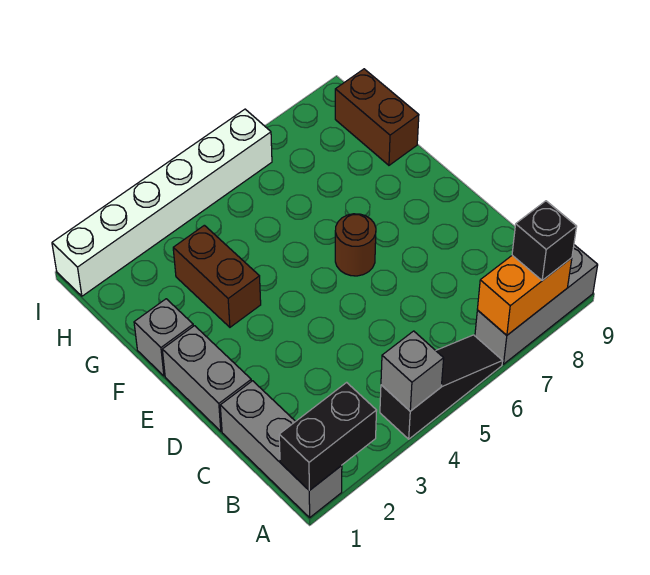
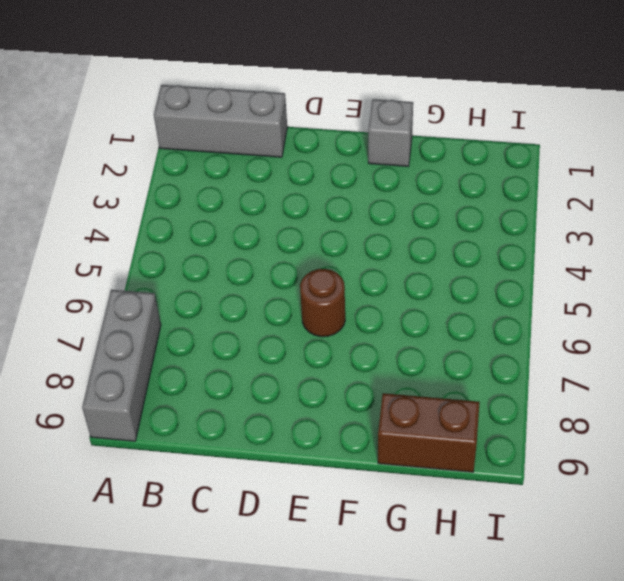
none -> black slope A4:A6 level 1 top 4
none -> grey brick D1:E1 level 1
none -> brown brick F3:G3 level 1

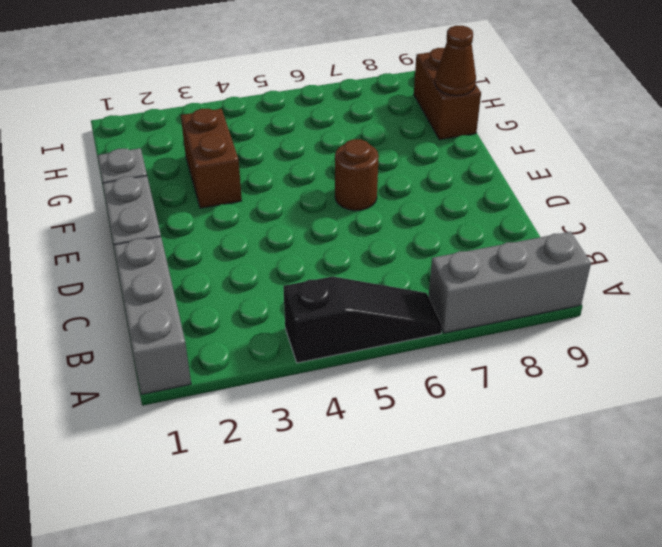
brown cone G9 level 2 -> none
none -> white brick I1:I6 level 1
none -> black brick A1:A2 level 2
none -> grey brick A4 level 2

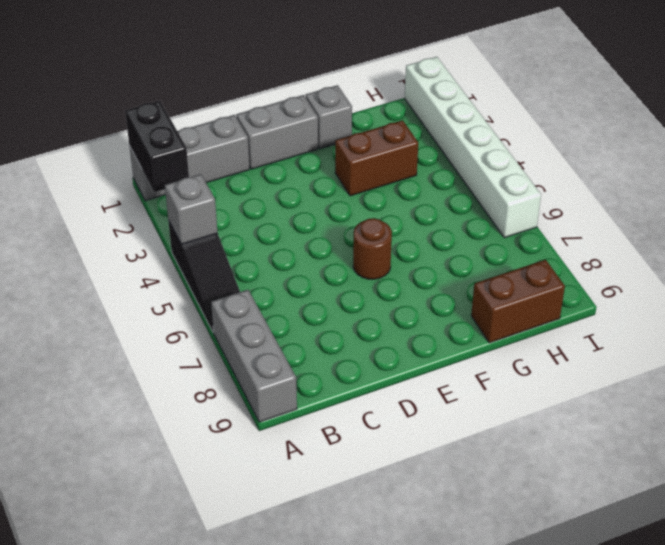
none -> orange brick A7:A8 level 2
none -> black brick A8 level 3

